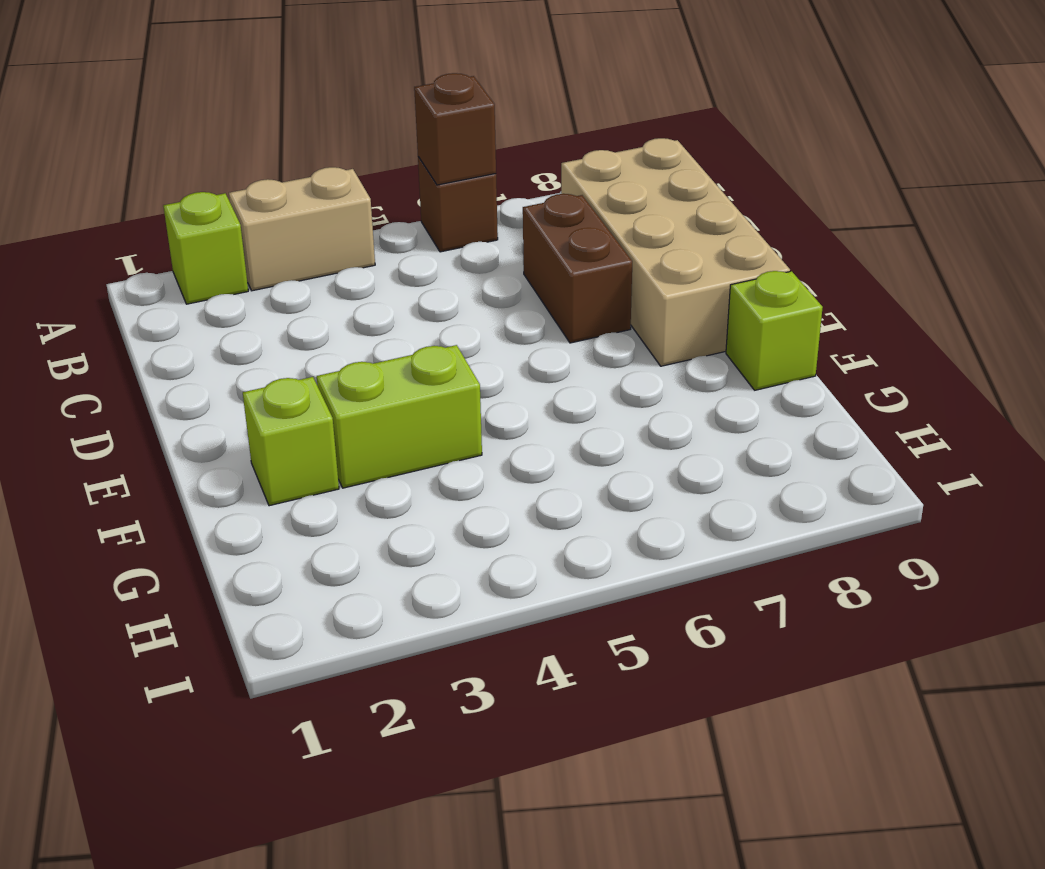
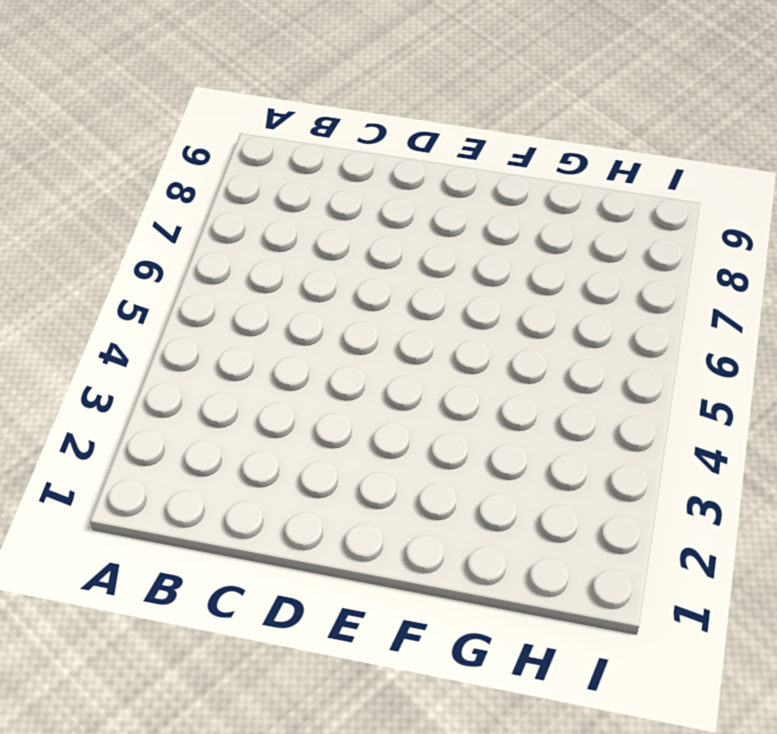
none -> lime brick A2 level 1
none -> tan brick A3:A4 level 1

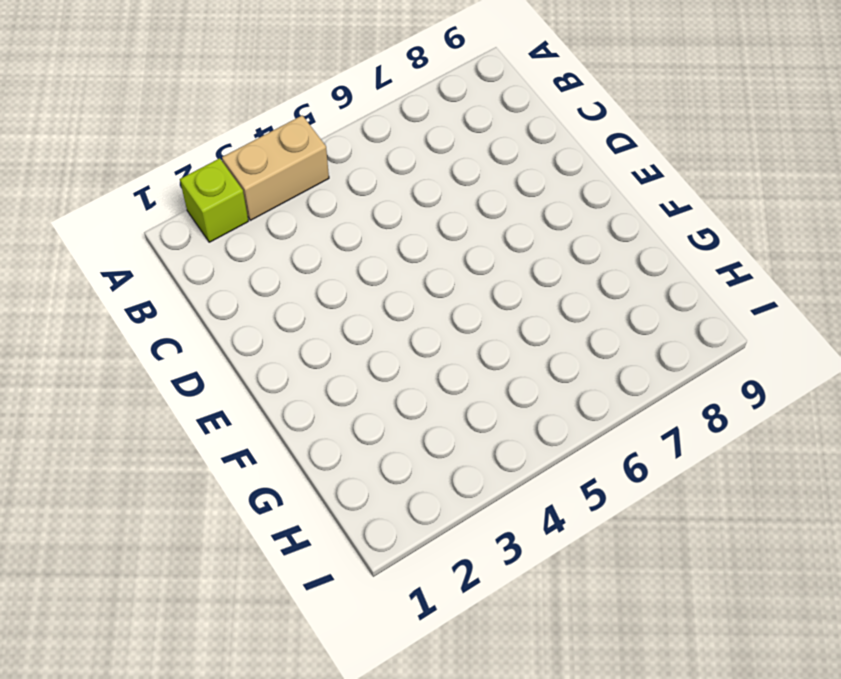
none -> brown brick A6 level 1
none -> tan brick B8:E9 level 1

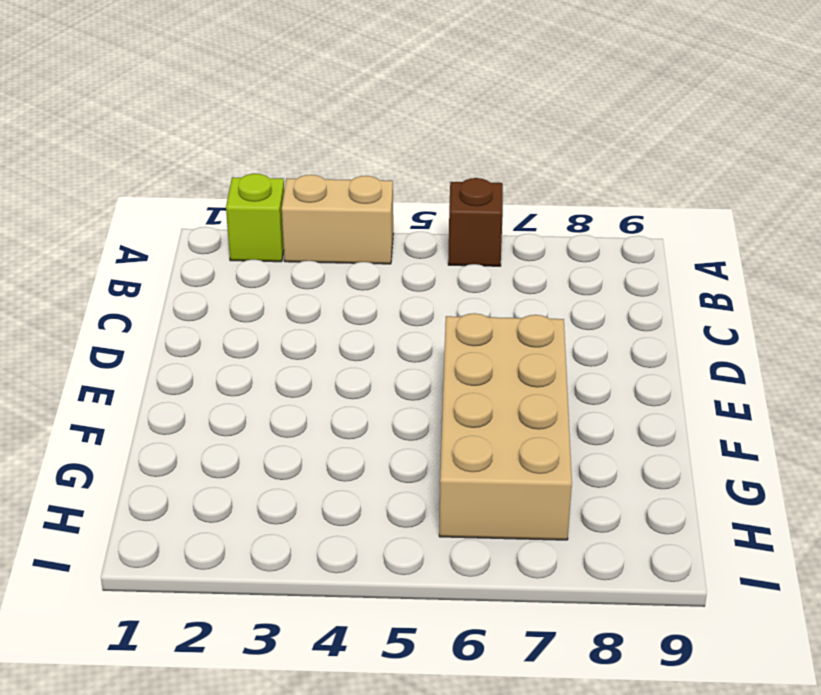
tan brick E6:H7 level 1 -> tan brick B8:E9 level 1
none -> brown brick C7:D7 level 1
none -> lime brick F2 level 1

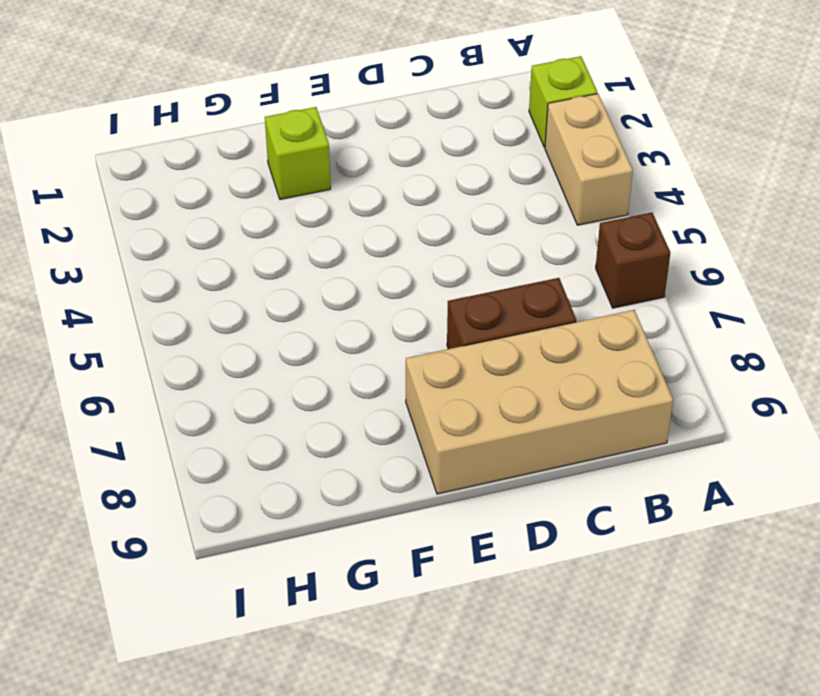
none -> lime brick F3:F4 level 1
none -> lime brick F9 level 1

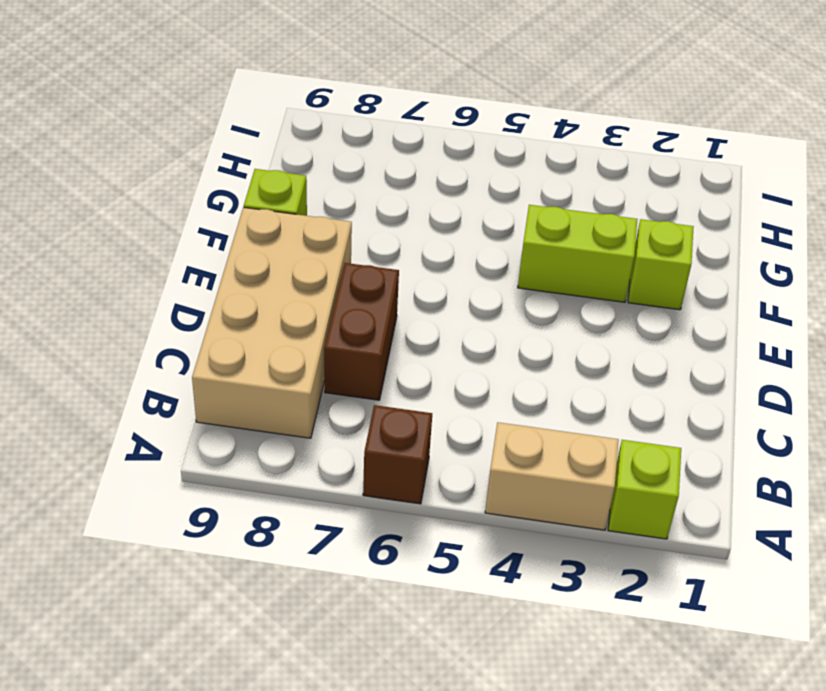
none -> brown brick A6 level 2

